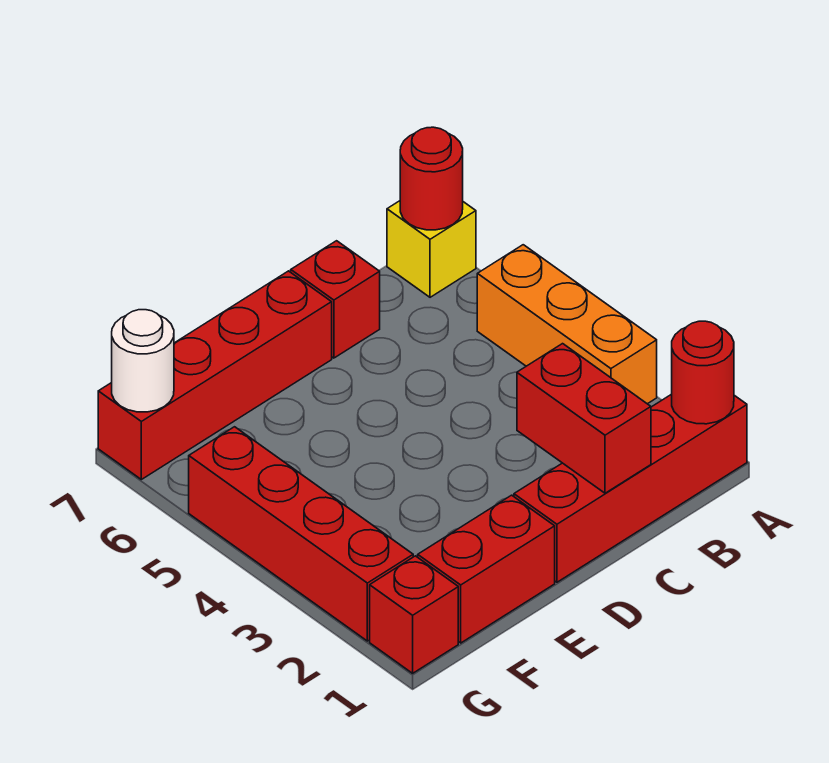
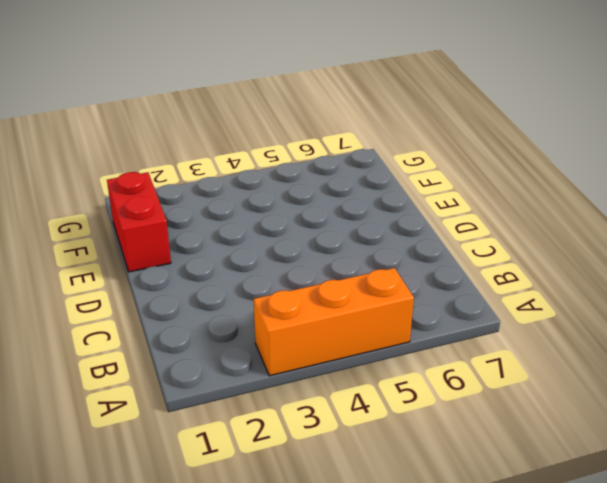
none -> red brick A1:D1 level 1
none -> yellow brick A7 level 1
none -> red brick C7 level 1

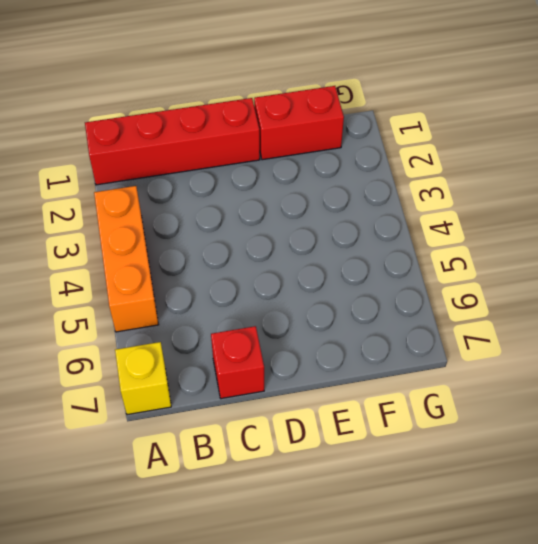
none -> red brick D7:G7 level 1
none -> red brick G1 level 1
none -> red brick G2:G5 level 1

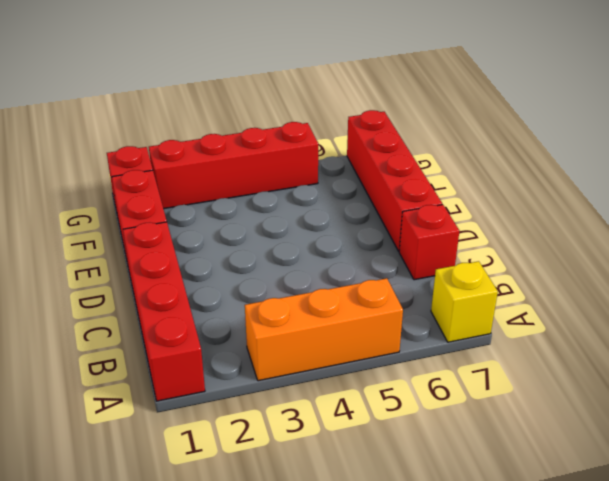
none -> red round brick A1 level 2
none -> red round brick A7 level 2
none -> red brick C1:C2 level 2

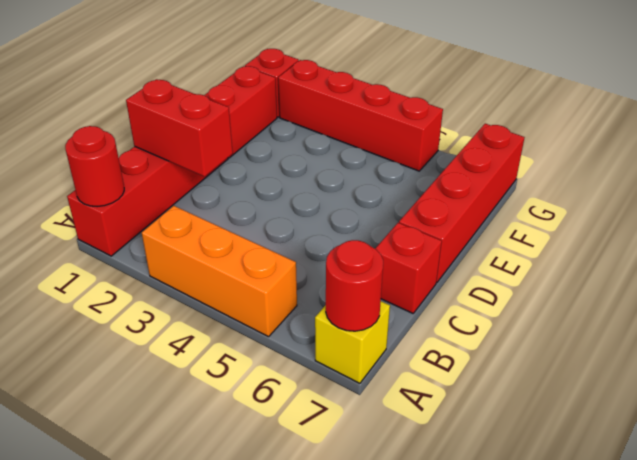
none -> white round brick G7 level 2

